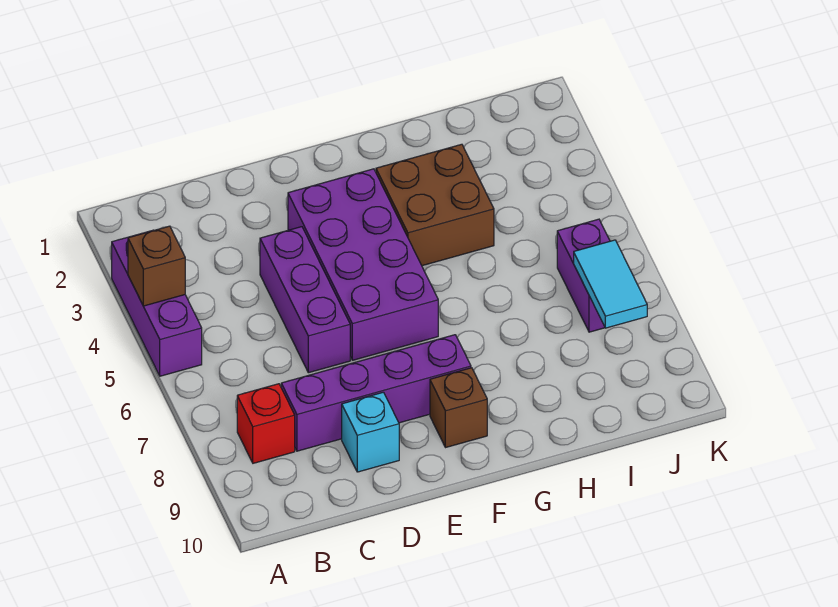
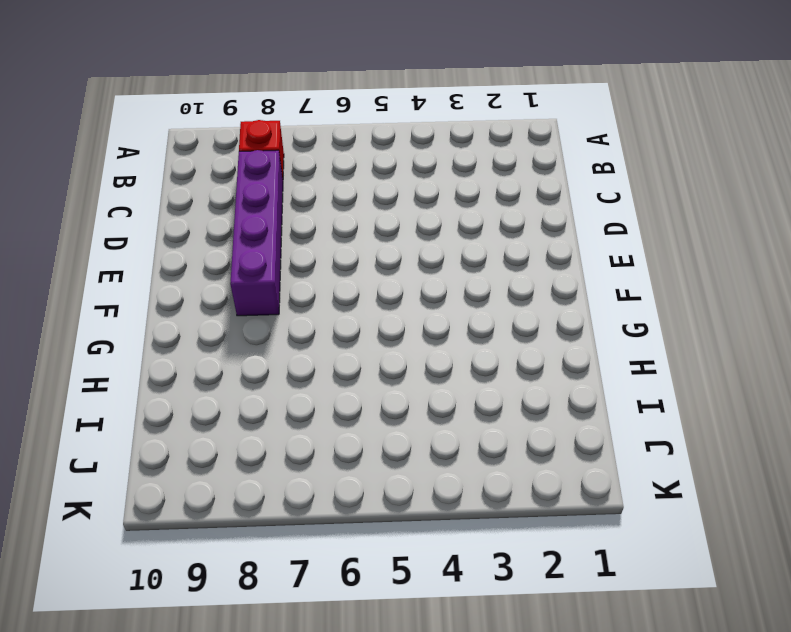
none -> purple brick A3:A5 level 1
none -> purple brick D4:D6 level 1

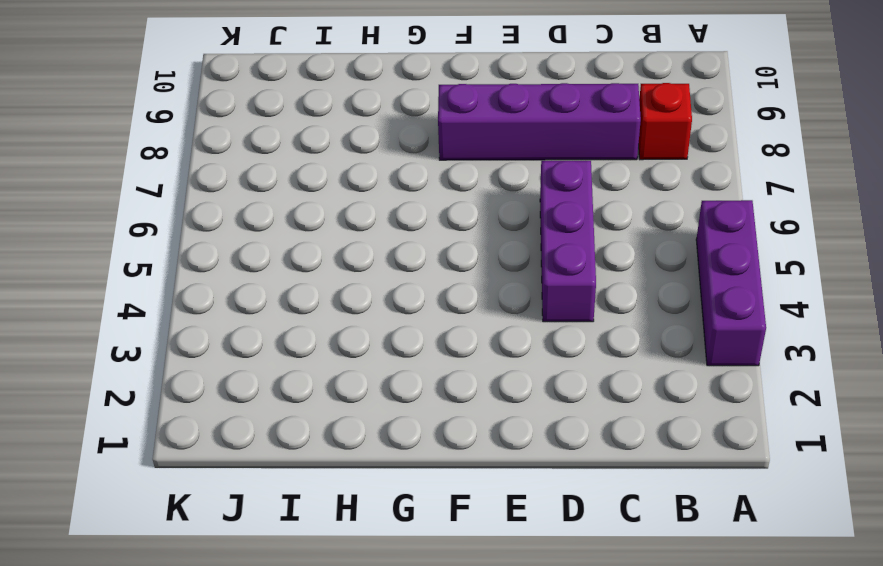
none -> cyan brick D9 level 1
none -> purple brick E3:F6 level 1

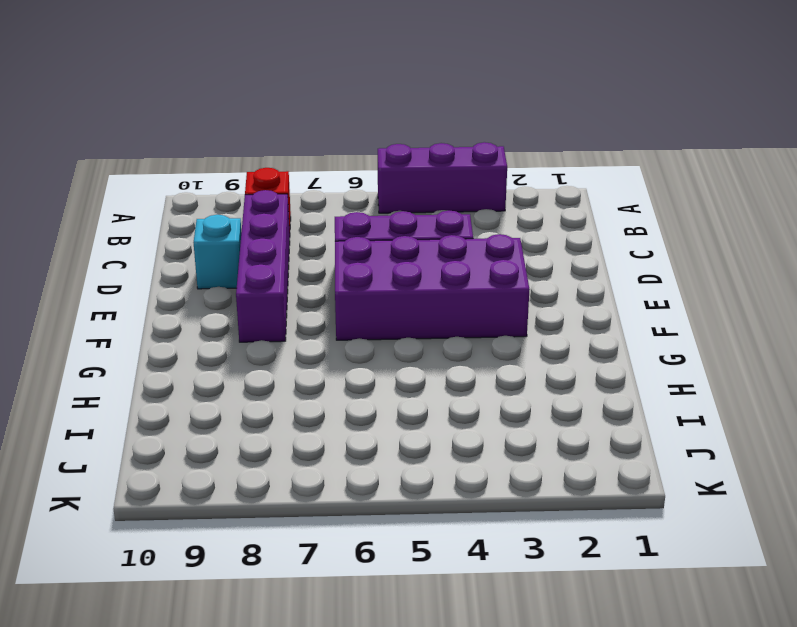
none -> brown brick F9 level 1
none -> brown brick G3:H4 level 1

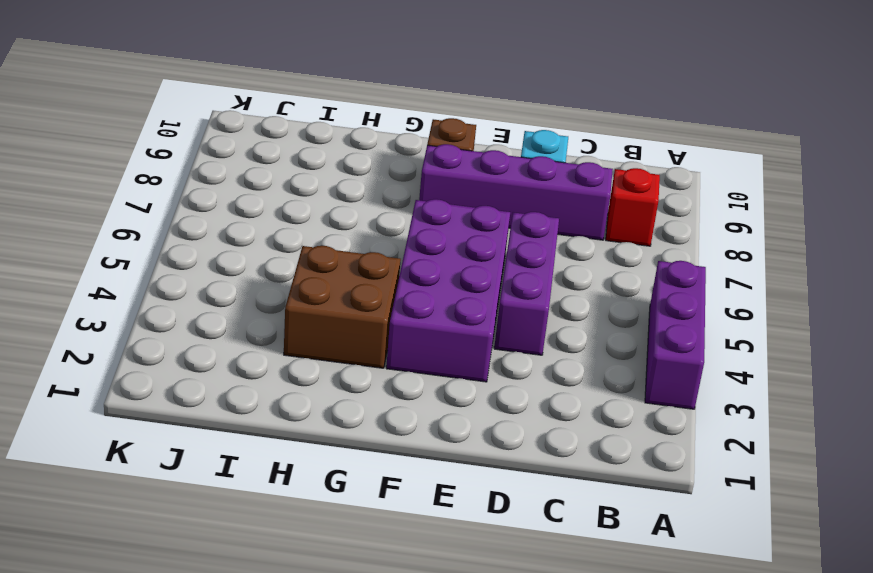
none -> purple brick J6:J7 level 1
none -> brown brick A4 level 2

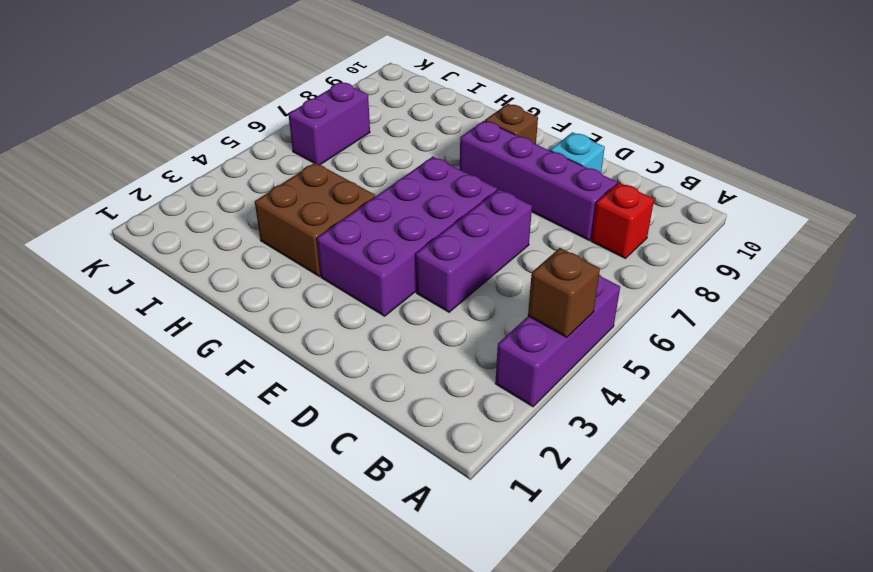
none -> cyan tile J7:J8 level 2

